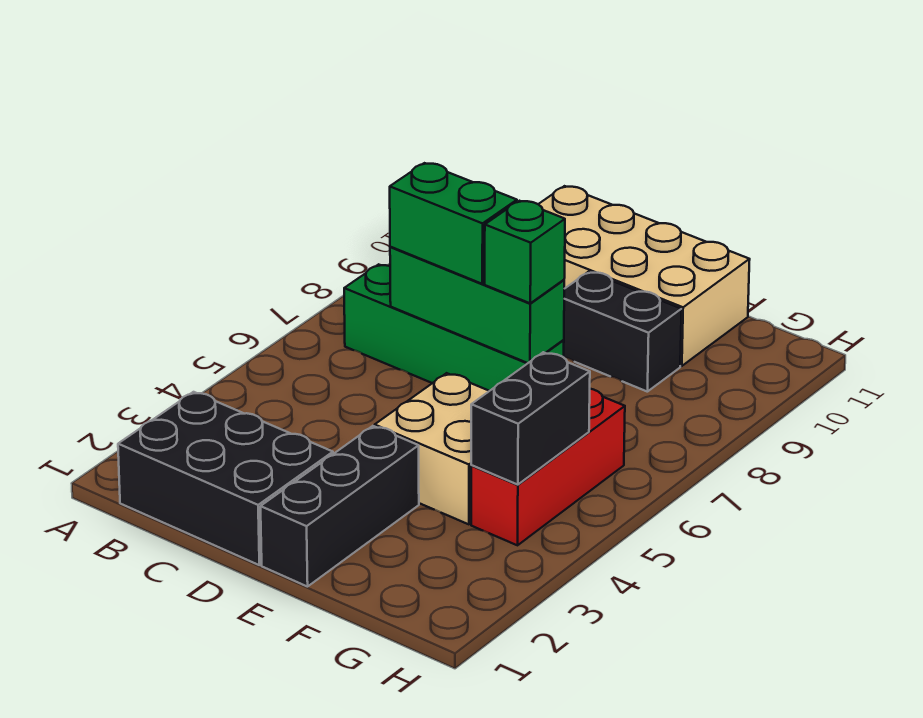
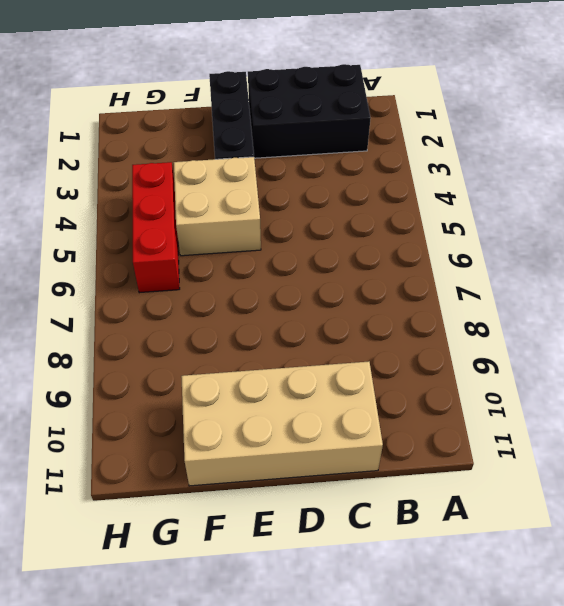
none -> green brick B7:E7 level 1
none -> black brick E9:F9 level 1

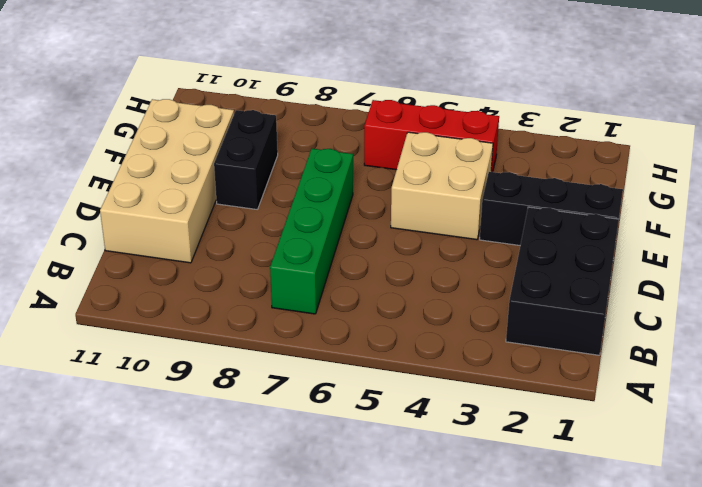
none -> green brick C7:E7 level 2
none -> black brick G4:G5 level 2

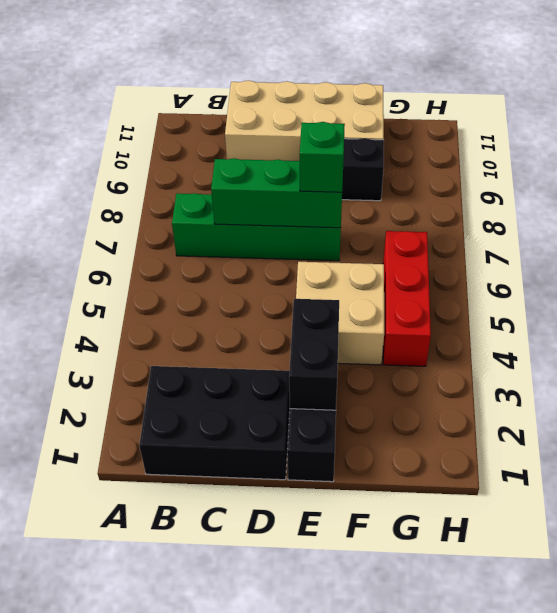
black brick E2:E3 level 2 -> black brick G4:G5 level 2
none -> green brick C7:D7 level 3

